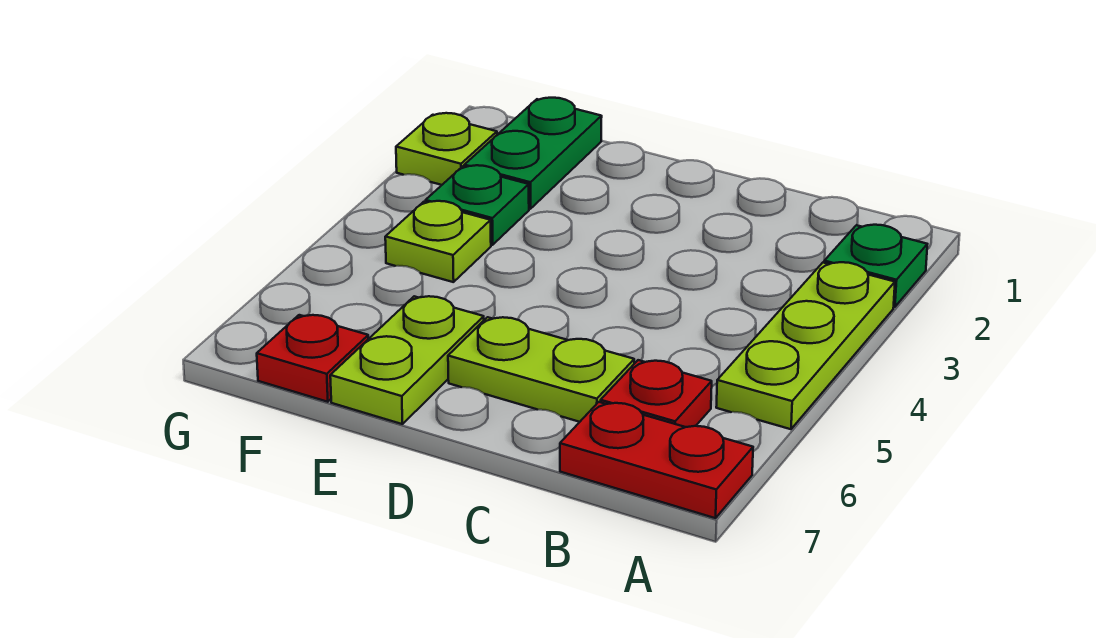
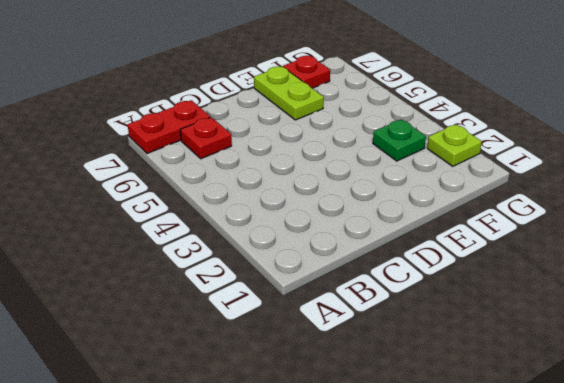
none -> green plate A2 level 1
none -> lime plate A3:A5 level 1

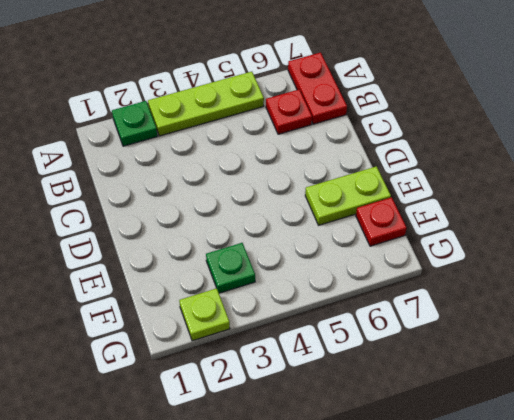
none -> lime plate C6:D6 level 1
none -> green plate F1:F2 level 1

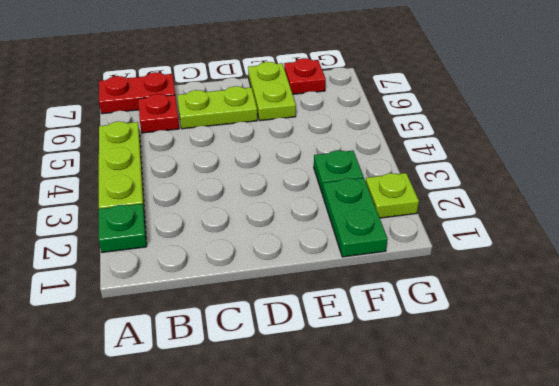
none -> lime plate F4 level 1

